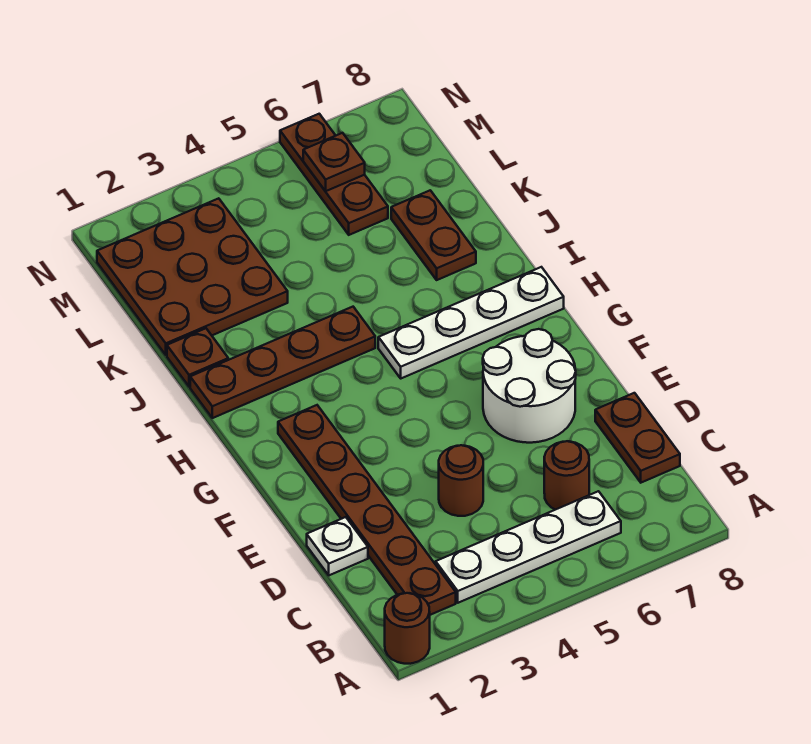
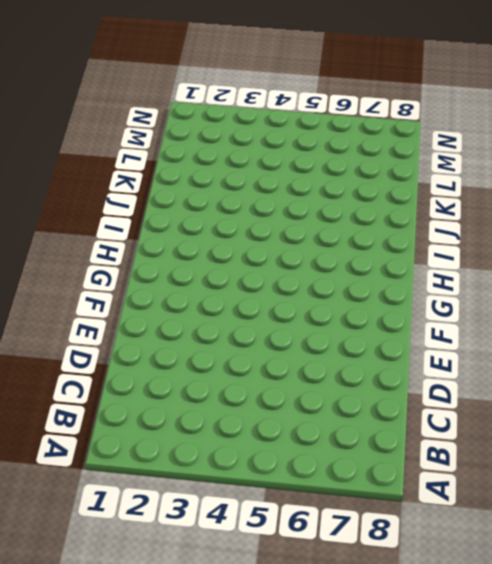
none -> brown round brick A1 level 1
none -> brown plate B2:G2 level 1
none -> white plate B3:B6 level 1

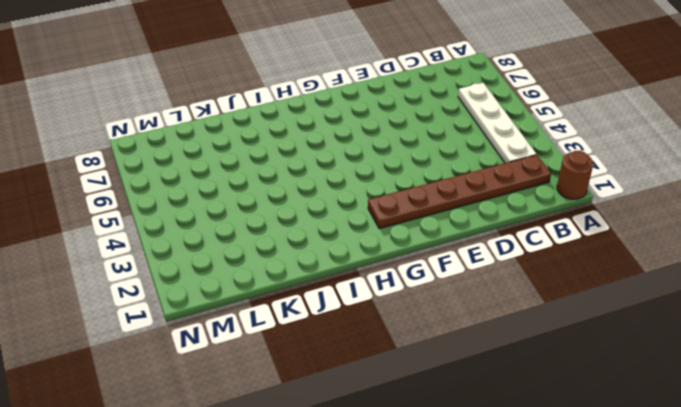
none -> brown round brick C6 level 1
none -> brown plate C8:D8 level 1
none -> white plate D1 level 1

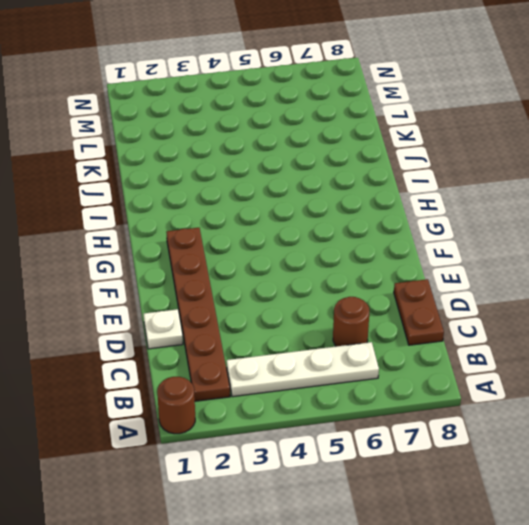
none -> brown round brick D4 level 1
none -> white round brick E6:F7 level 1
none -> white plate H5:H8 level 1

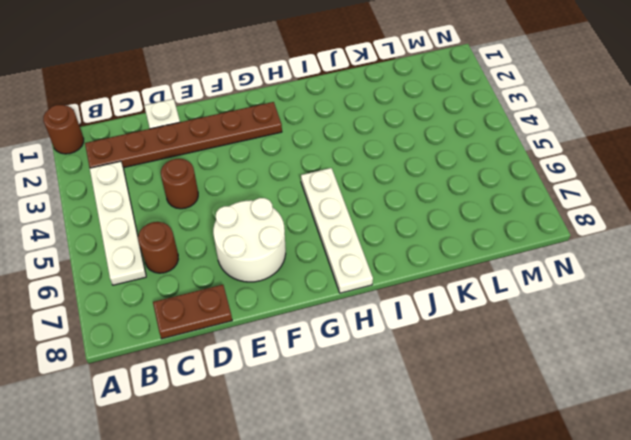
none -> brown plate I1:I4 level 1
none -> brown plate J1 level 1
none -> brown plate J7:K7 level 1

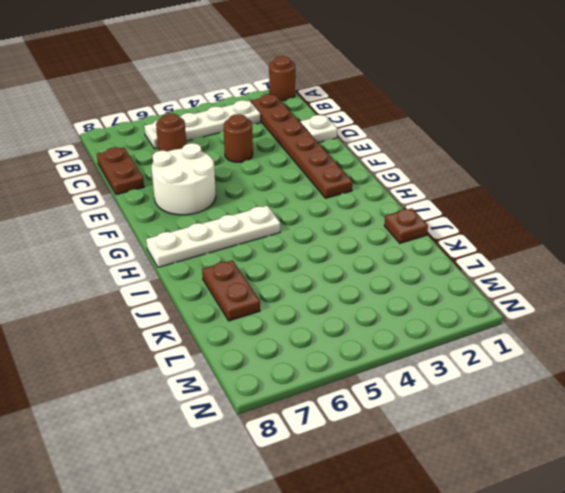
none -> brown plate I1:I4 level 1
none -> brown plate K1:M3 level 1
none -> brown plate L6:N6 level 1

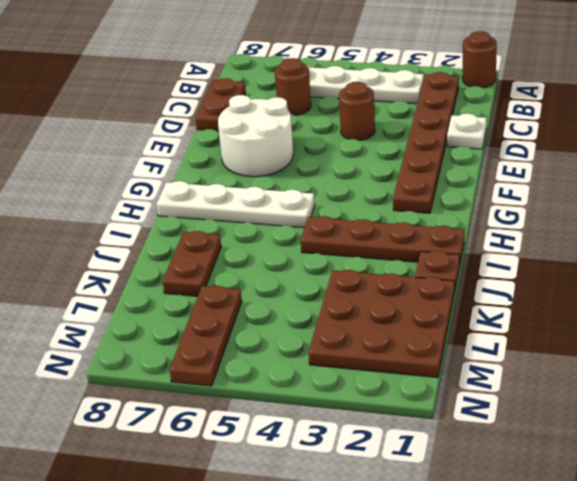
none -> brown plate M6 level 2

